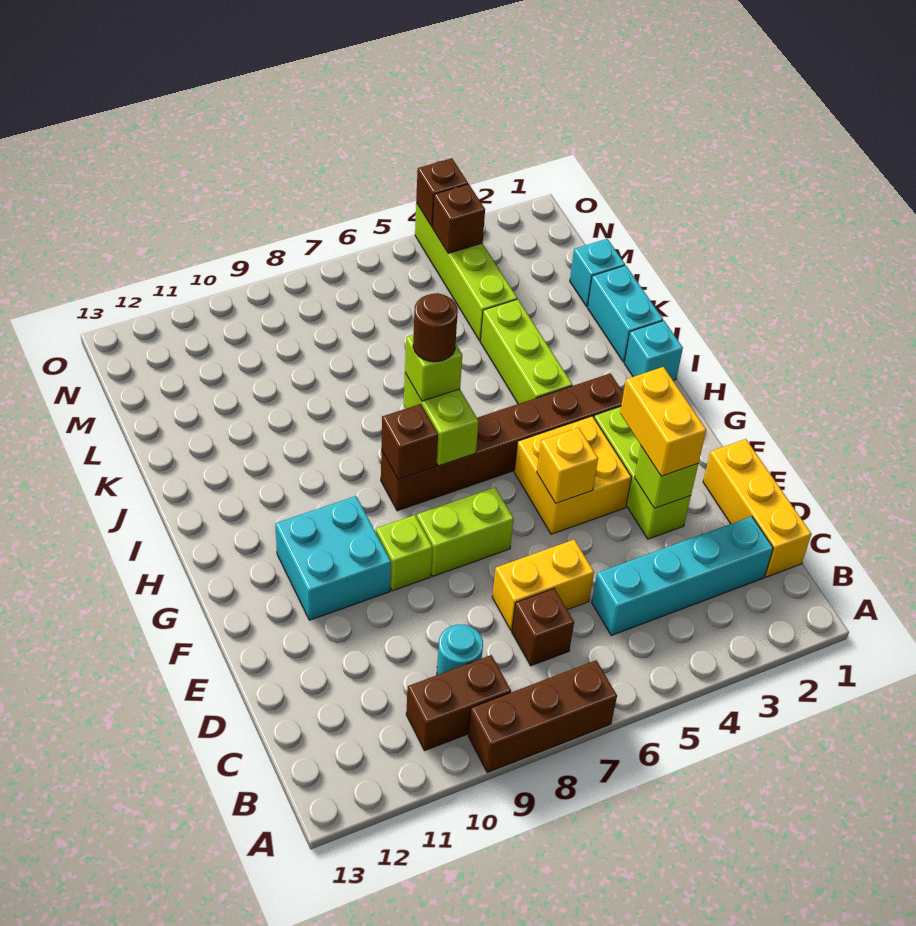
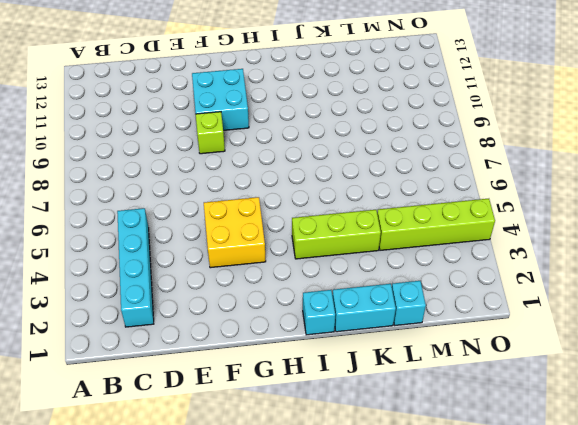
none -> brown brick A7:A9 level 1
none -> brown brick B9:B10 level 1
none -> yellow brick C1:E1 level 1

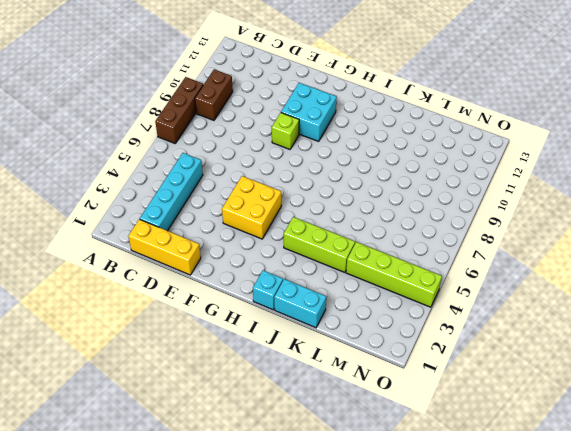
none -> brown brick C7 level 1
none -> cyan round brick C9 level 1
none -> yellow brick D6:D7 level 1

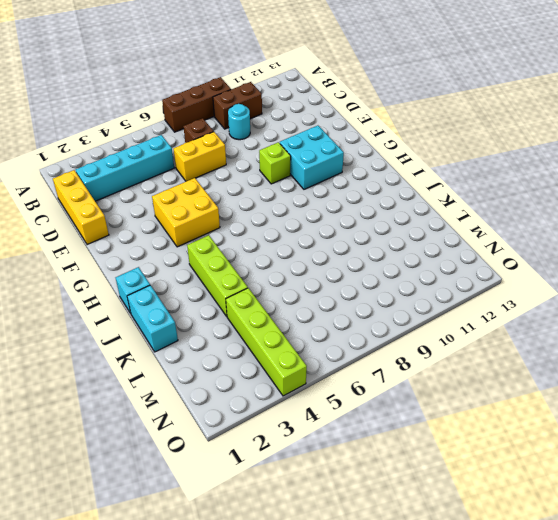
none -> lime brick E3:G3 level 1
none -> lime brick F7:F8 level 1
none -> brown brick H3:H8 level 1

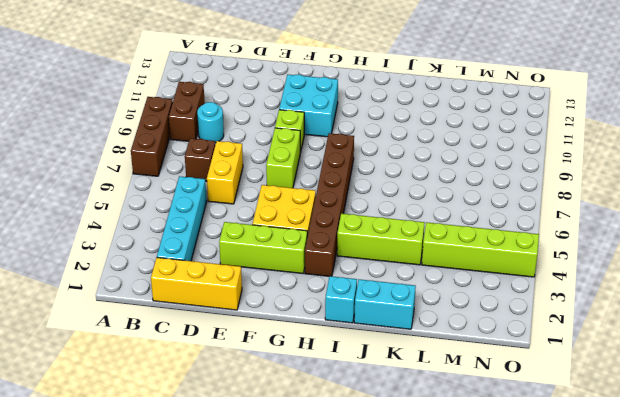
none -> cyan brick L1 level 1
none -> lime brick E3 level 2
none -> yellow brick F5 level 2

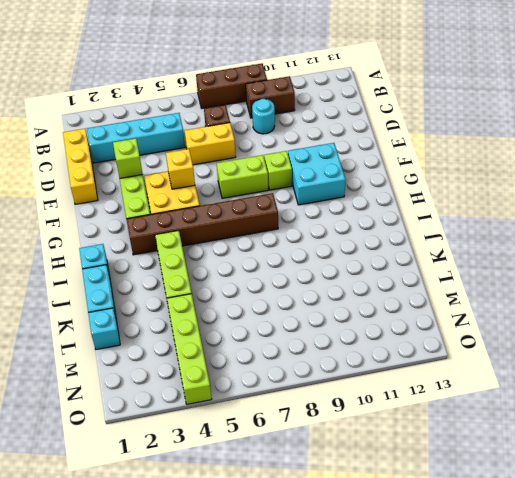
none -> lime brick H7:I7 level 2
none -> brown brick H8 level 2
none -> brown brick N4 level 2

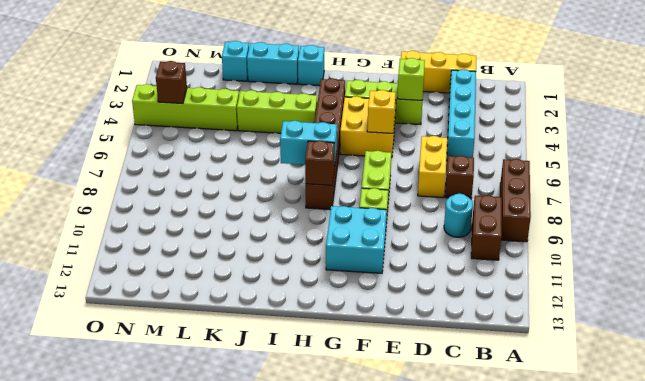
cyan brick H7:I7 level 2 -> lime brick H7:I7 level 2
none -> brown brick O4 level 2
none -> yellow brick E3:F3 level 3
none -> lime brick I7 level 3

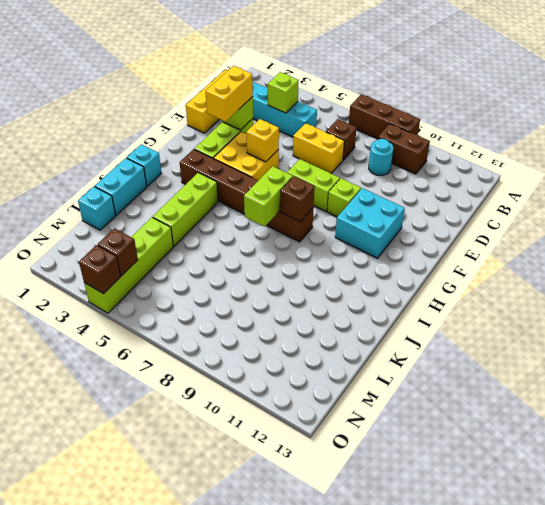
lime brick C4 level 2 -> lime brick I7 level 3
none -> brown round brick I7 level 4

